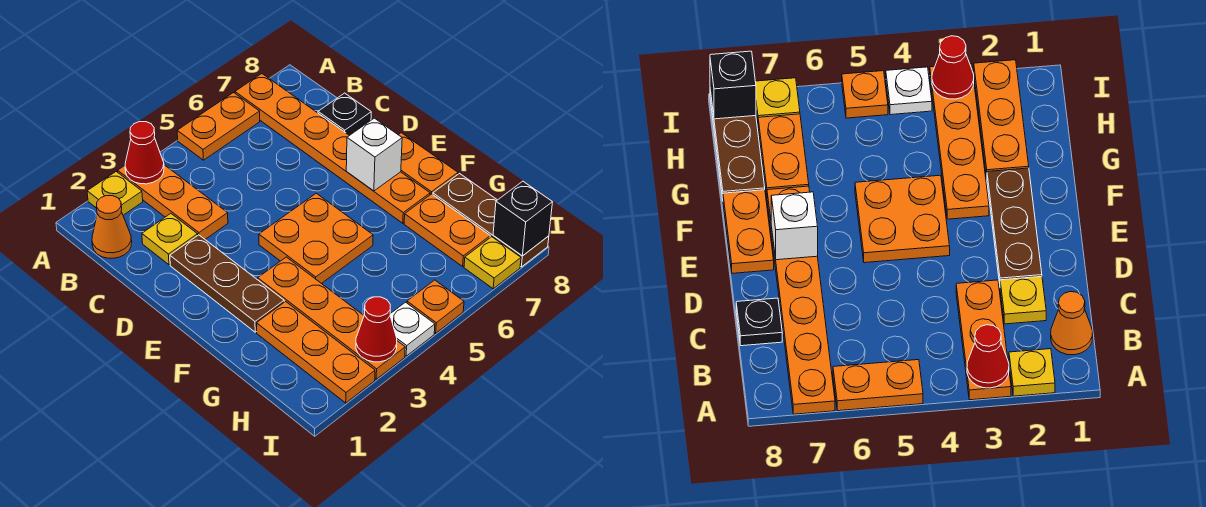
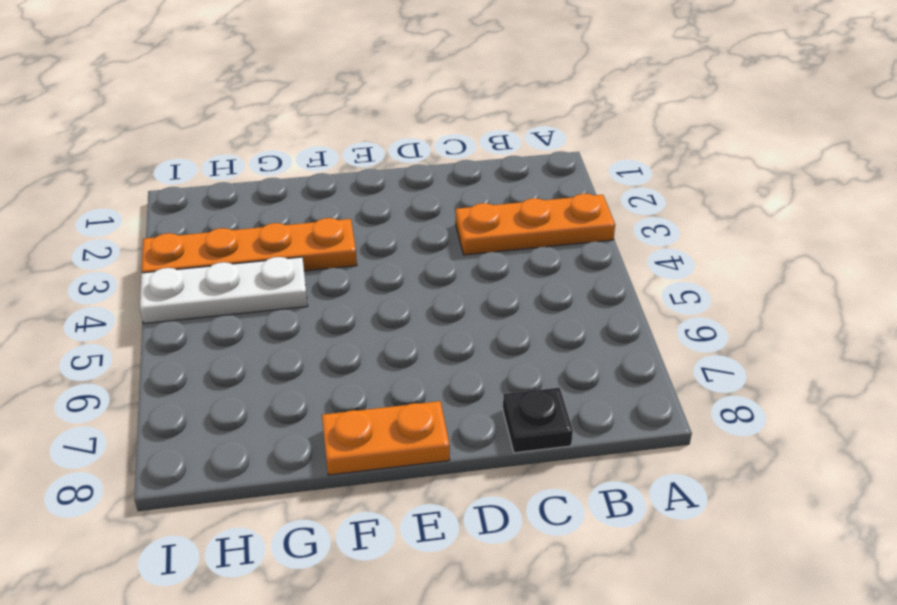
white plate G4:I4 level 1 -> white plate I4 level 1
none -> yellow plate A2 level 1
none -> orange plate A5:A6 level 1
none -> orange plate A7:F7 level 1

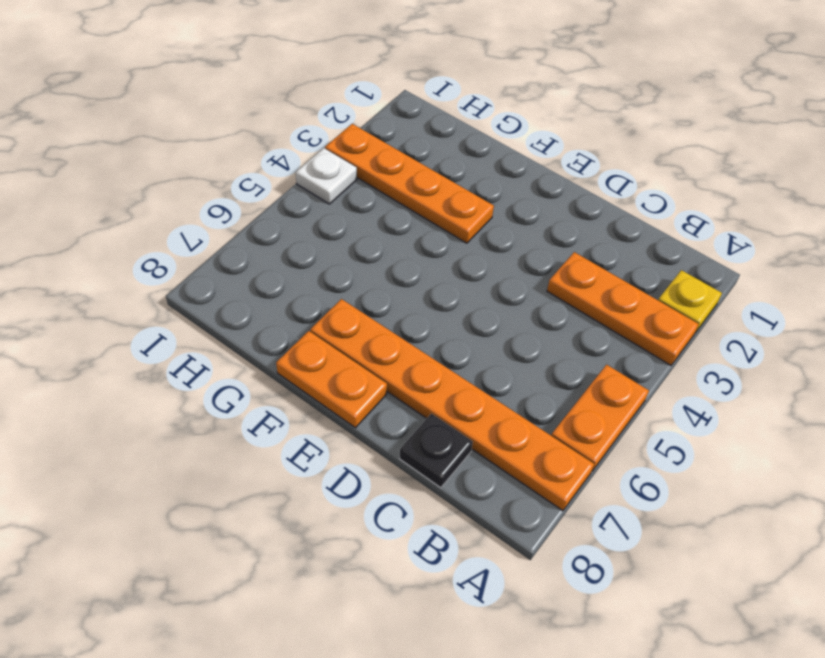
none -> orange cone B1 level 1
none -> yellow plate C2 level 1
none -> brown plate D2:F2 level 1

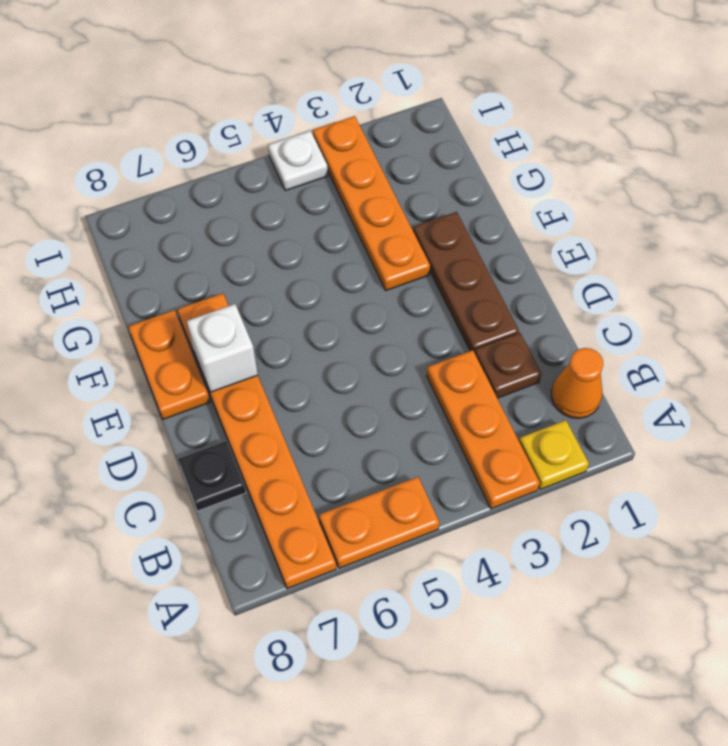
brown plate C2 level 1 -> yellow plate C2 level 1
none -> orange plate E4:F5 level 1
none -> orange plate G2:I2 level 1
none -> orange plate G7:H7 level 1

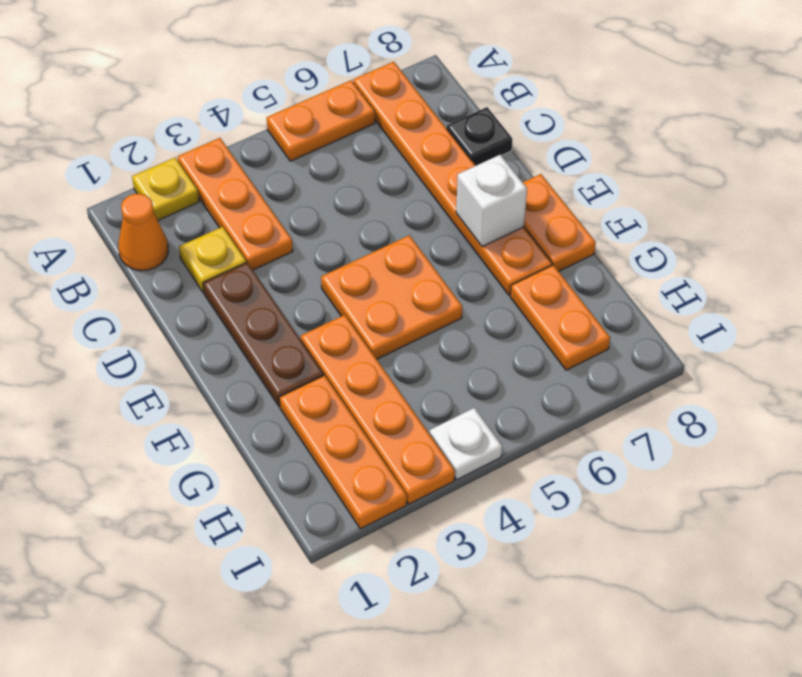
none -> brown plate G8:I8 level 1
none -> orange plate I5 level 1
none -> yellow plate I7 level 1

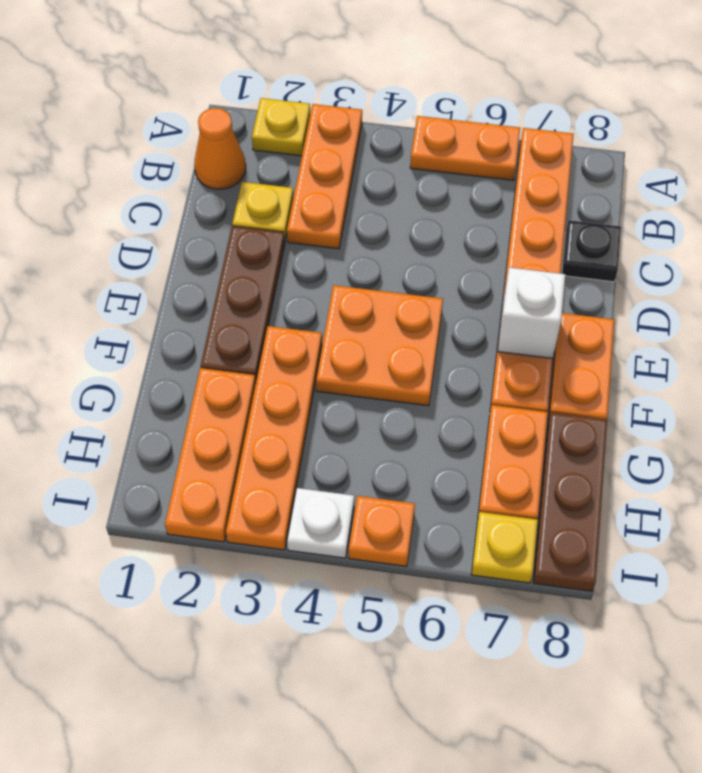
none -> red cone A3 level 2
none -> red cone I3 level 2
none -> black brick I8 level 2

